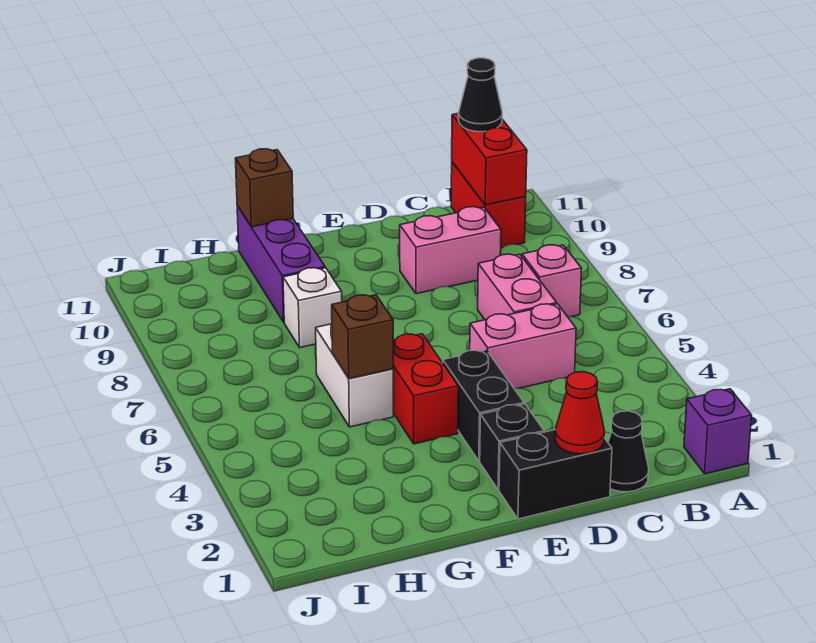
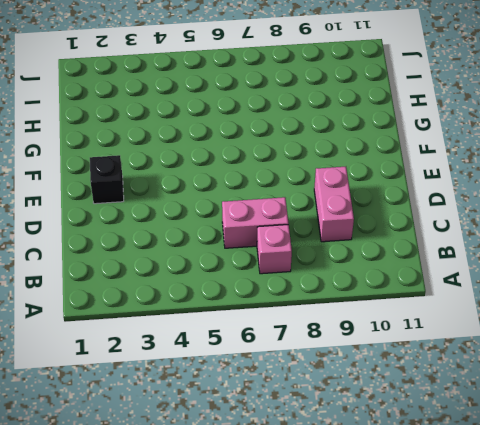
none -> purple brick A1 level 1
none -> red brick B10:B11 level 1
none -> black cone C1 level 1

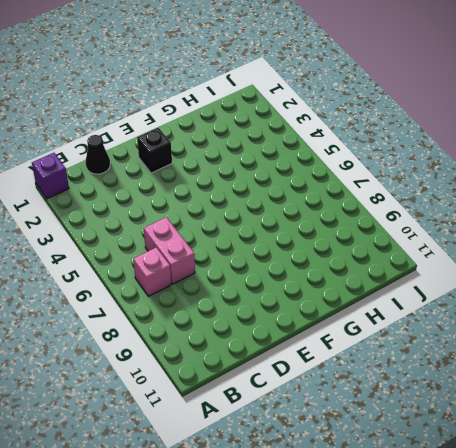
none -> red brick B10:B11 level 1
none -> pink brick C5:D5 level 1
none -> pink brick C9:D9 level 1

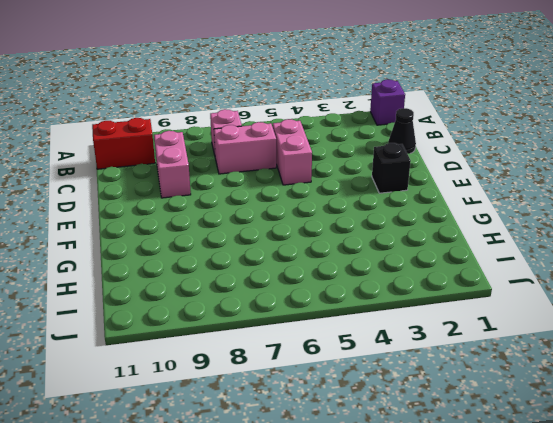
none -> black brick D1:E1 level 1
none -> black brick E3:E4 level 1
none -> red brick F4:F5 level 1

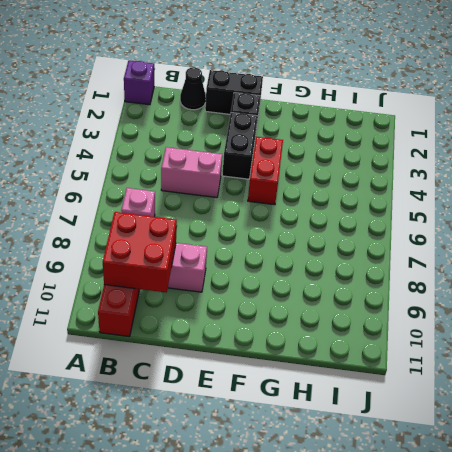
red brick B9:C10 level 2 -> red brick B10:B11 level 2
none -> pink brick C6:C7 level 1
none -> white brick G5:G6 level 1
none -> white brick G8 level 1

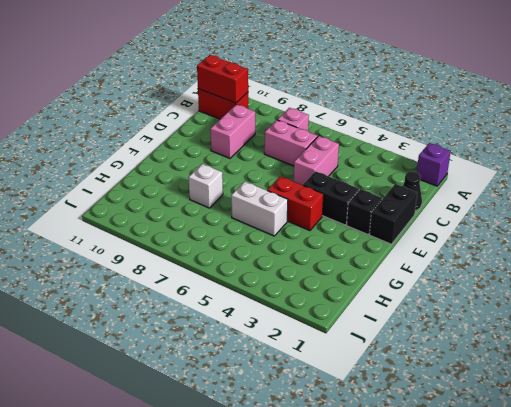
none -> purple brick G9:G11 level 1
none -> red cone D1 level 2
none -> brown brick G5 level 2

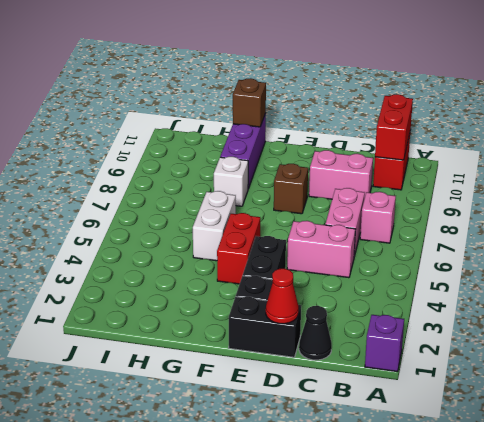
brown brick E8 level 1 -> brown brick G5 level 2
none -> black cone B11 level 3

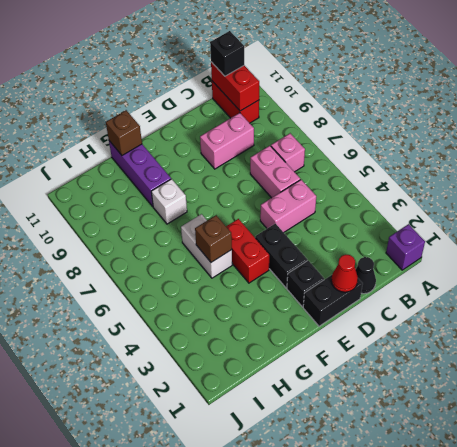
black brick B11 level 3 -> black cone B11 level 3

